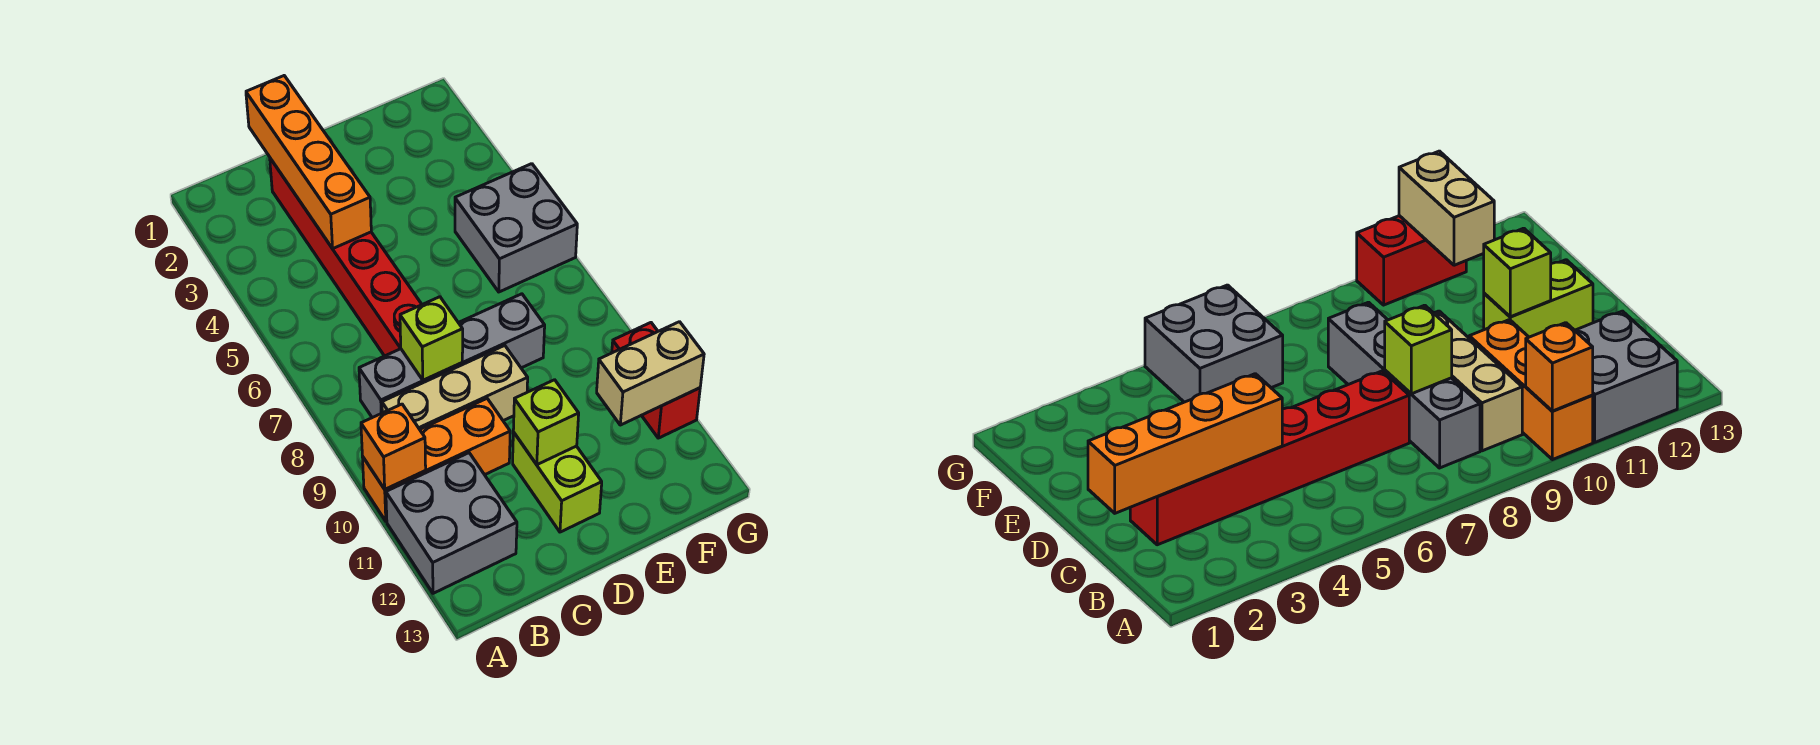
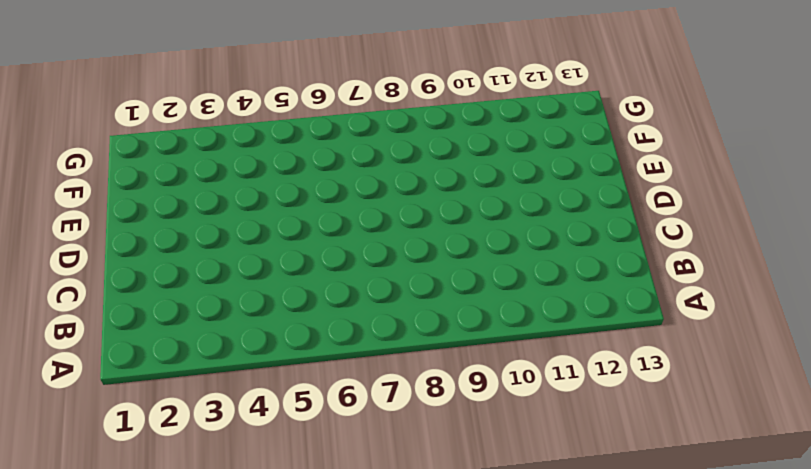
none -> orange brick A10:C10 level 1
none -> grey brick A11:B12 level 1
none -> grey brick B8:E8 level 1

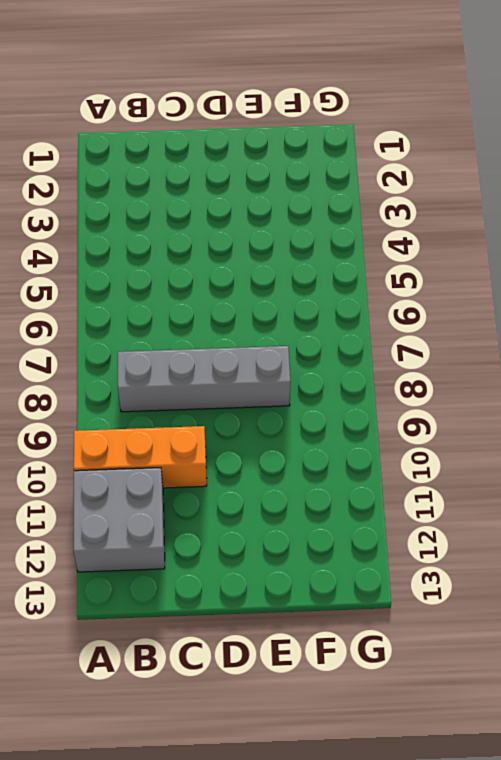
none -> tan brick B9:D9 level 1
none -> red brick C2:C7 level 1
none -> lime brick D11:D12 level 1

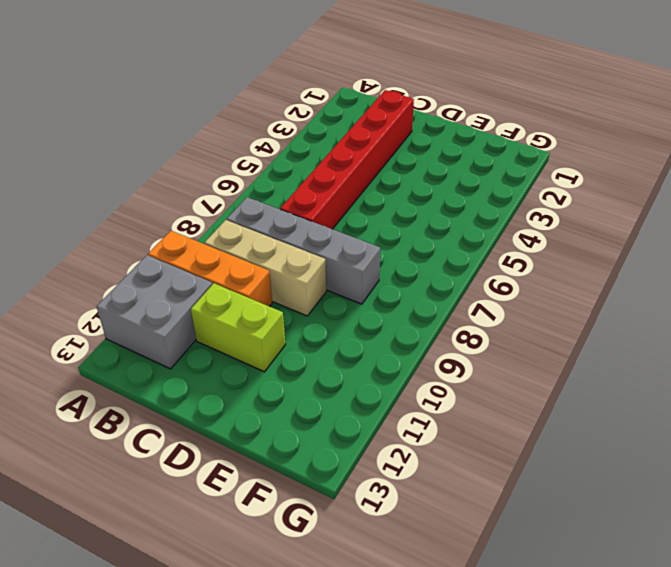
lime brick C11:D11 level 1 -> lime brick D11:D12 level 1
none -> grey brick F5:G6 level 1
none -> red brick G10:G11 level 1
none -> orange brick A10 level 2

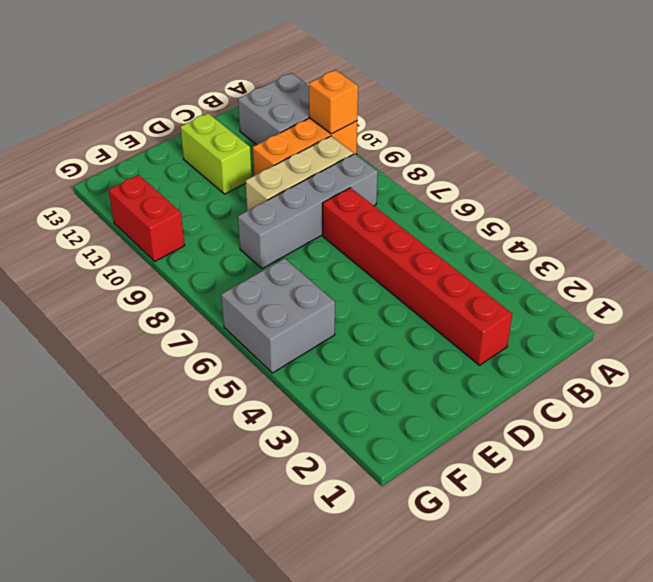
none -> orange brick C1:C4 level 2
none -> lime brick C8 level 2
none -> lime brick D11 level 2

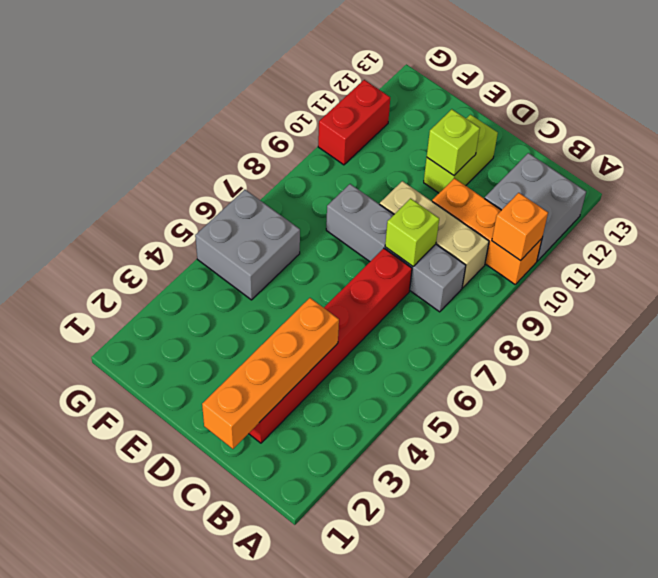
none -> tan brick F11:G11 level 2

